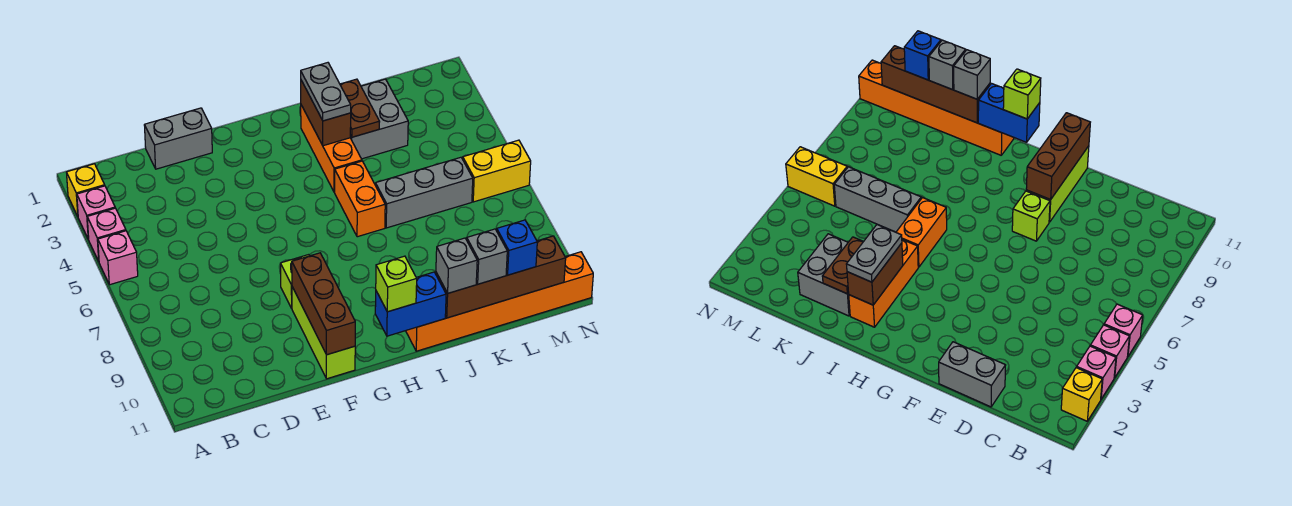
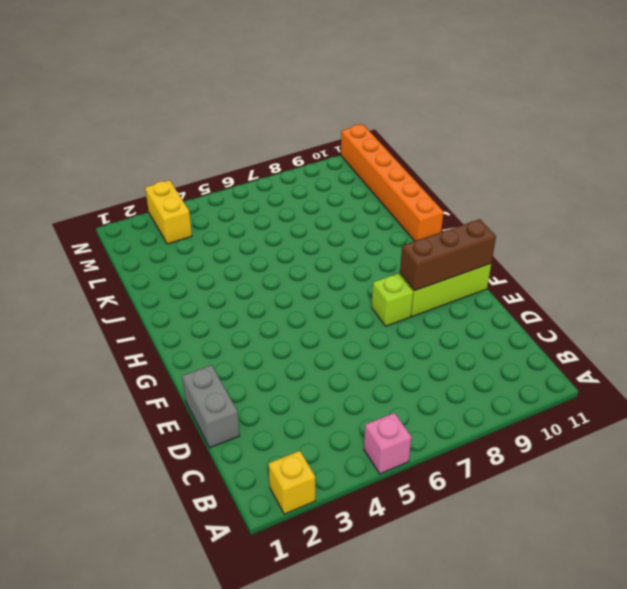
yellow brick M3:N3 level 1 -> yellow brick M6:N6 level 1
none -> pink brick A3 level 1
none -> pink brick A4 level 1
none -> orange brick I2:I4 level 1

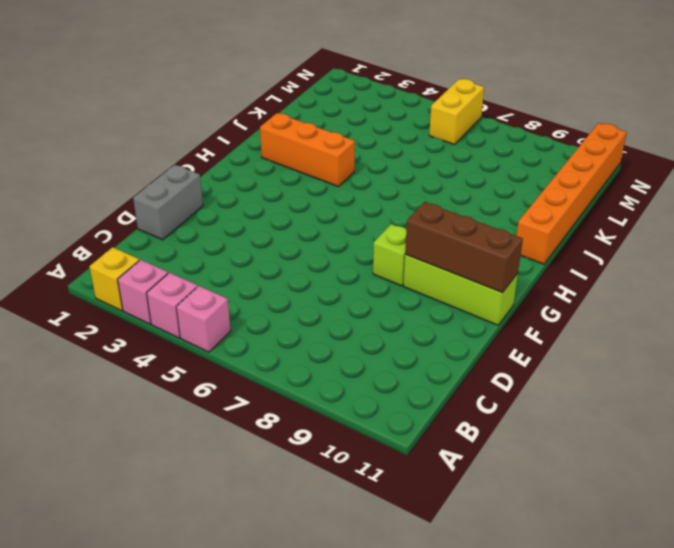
none -> orange brick I5:I6 level 1
none -> grey brick J2:K3 level 1
none -> grey brick J6:L6 level 1

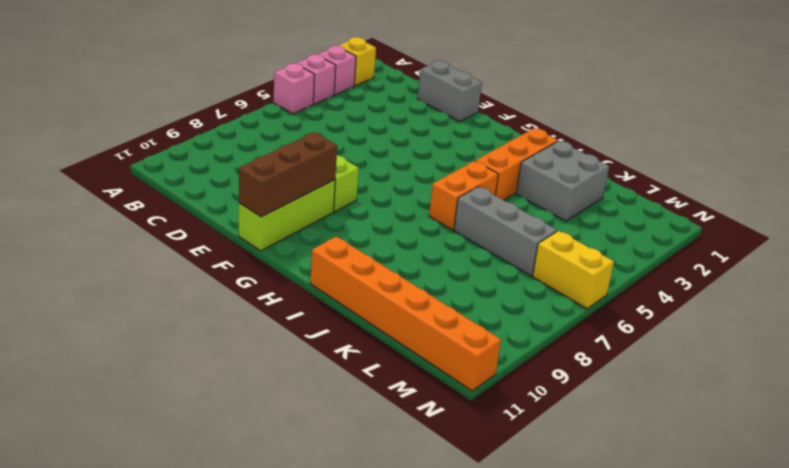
none -> blue brick H11:I11 level 2
none -> brown brick I2:I3 level 2
none -> brown plate J2:J3 level 2

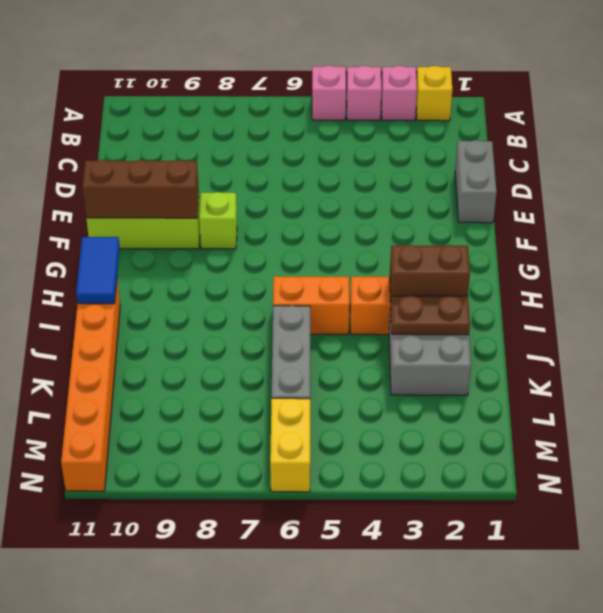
blue tile H11:I11 level 2 -> blue brick H11:I11 level 2
none -> brown brick J11:M11 level 2
none -> lime brick H11 level 3
none -> grey plate I2:I3 level 3

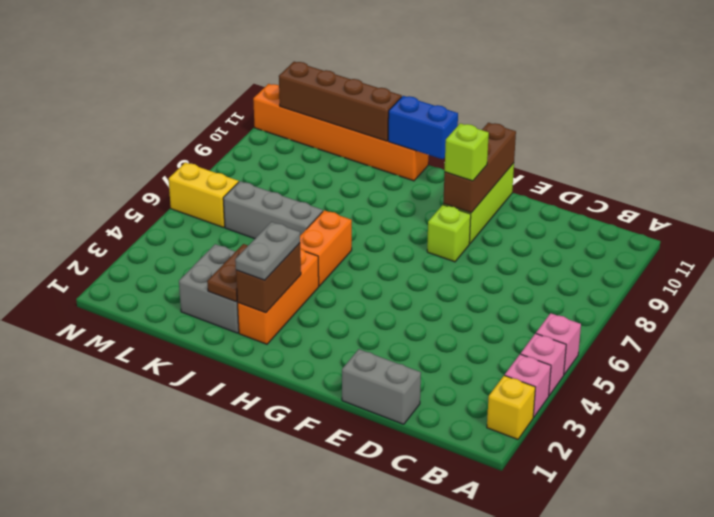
lime brick F9 level 3 -> lime brick H11 level 3
none -> grey brick J11 level 3
none -> grey brick K11 level 3
none -> blue brick L11 level 3

